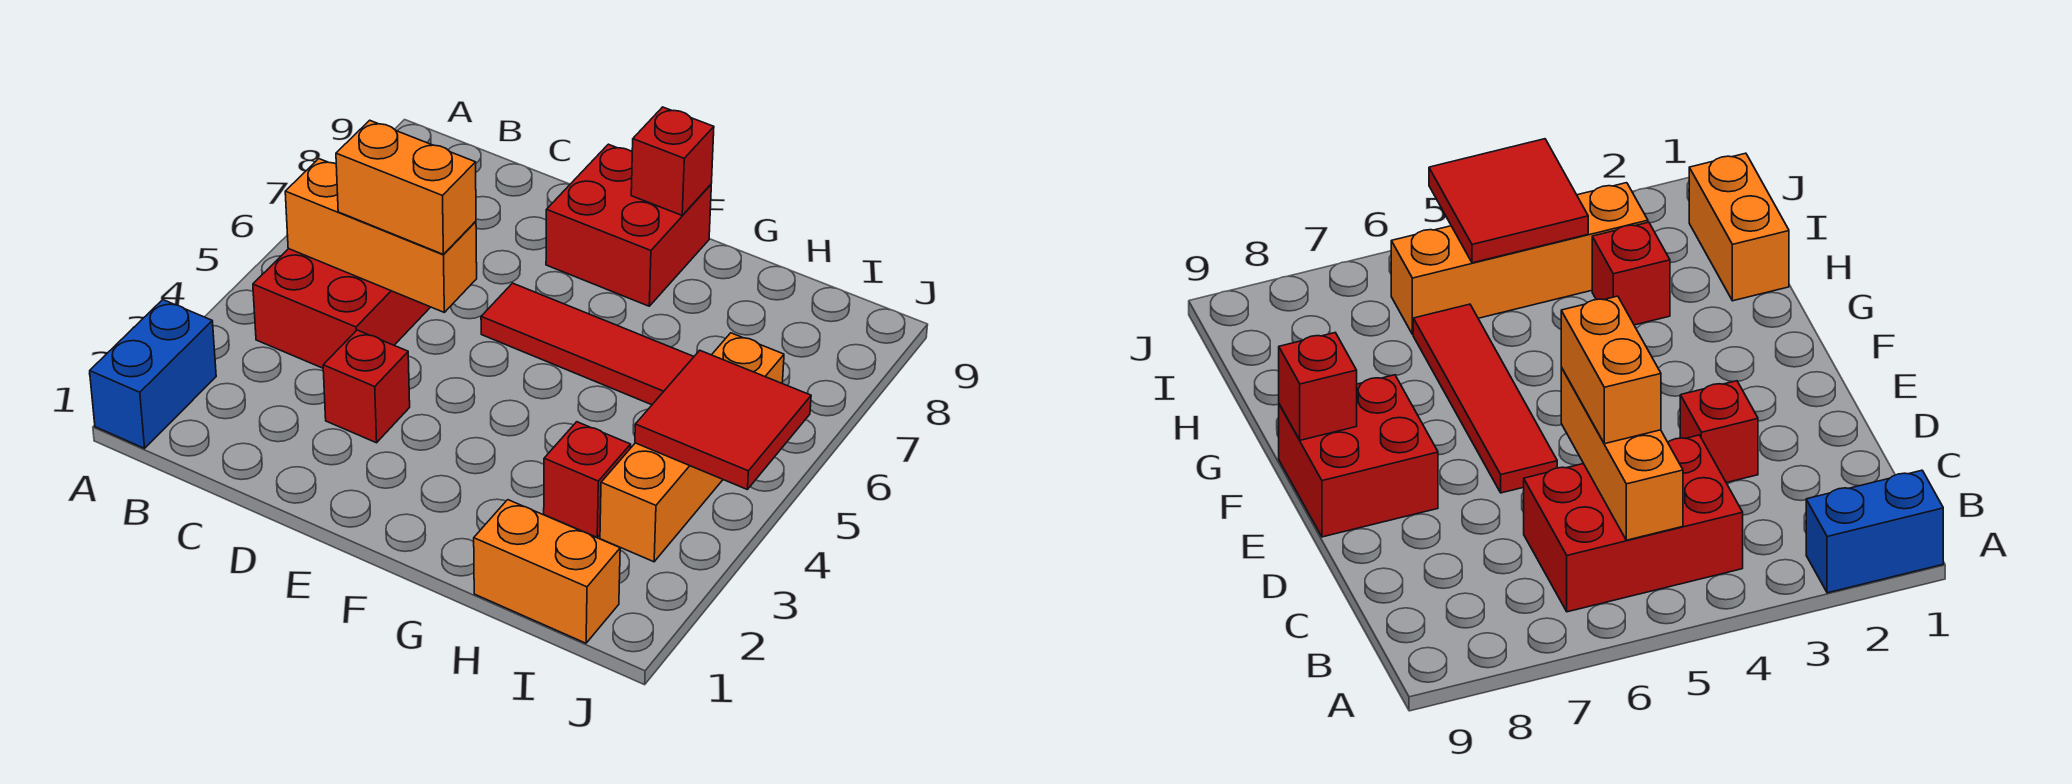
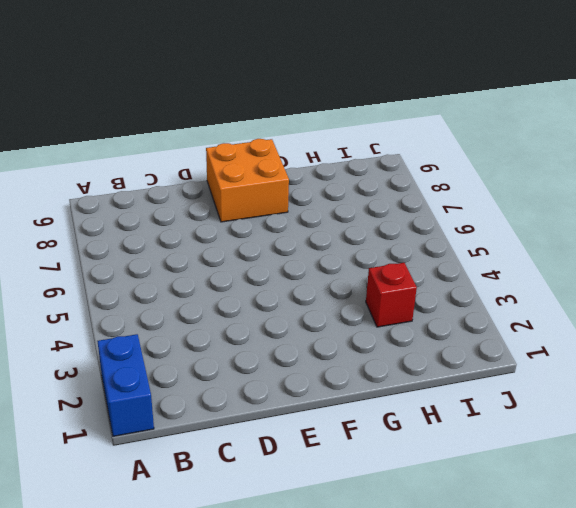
orange brick E8:F9 level 1 -> red brick E8:F9 level 1
none -> red brick B4:C6 level 1
none -> red brick D3 level 1
none -> red tile E6:H6 level 1

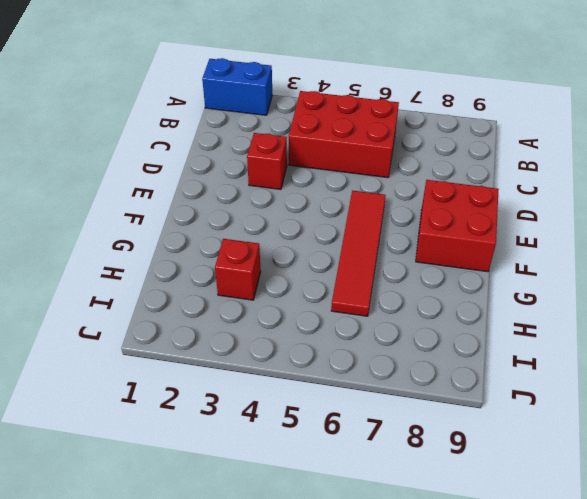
none -> orange brick H1:I1 level 1
none -> orange brick I3:I6 level 1
none -> orange brick B5:D5 level 2

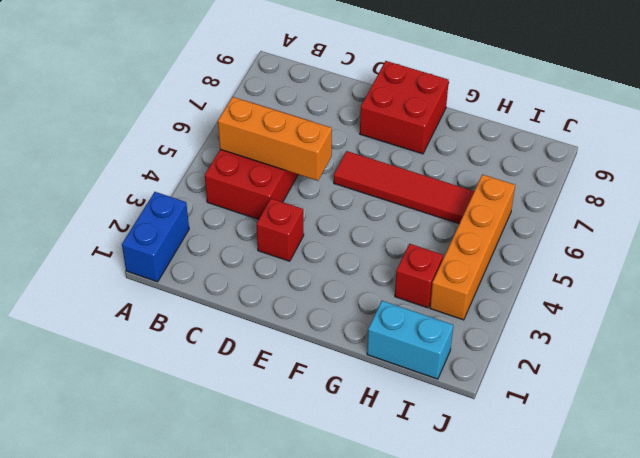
cyan brick H1:I1 level 1 -> orange brick H1:I1 level 1
none -> red brick F9 level 2
none -> red tile I4:J5 level 2
none -> orange brick C5:D5 level 3

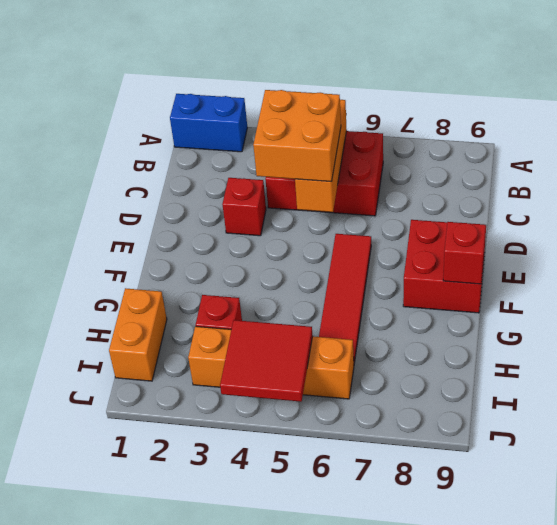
orange brick C4:D5 level 3 -> orange brick C5:D5 level 3

